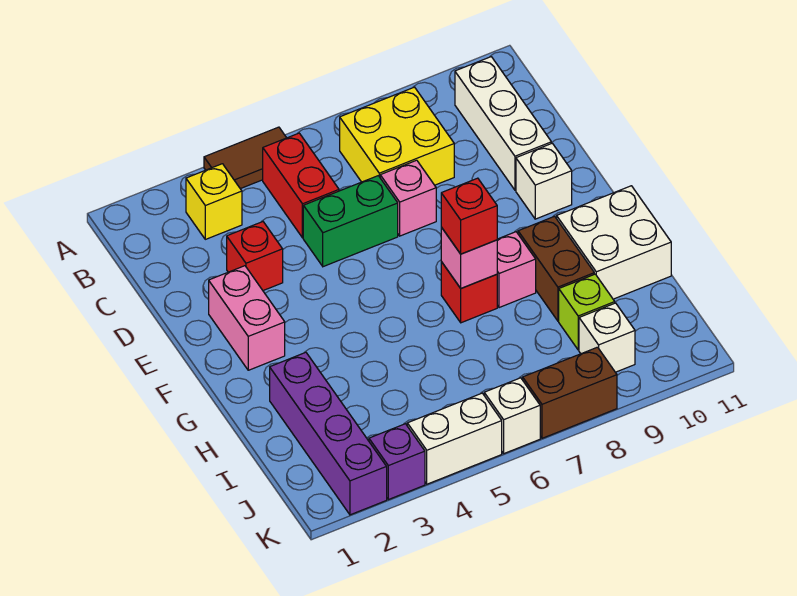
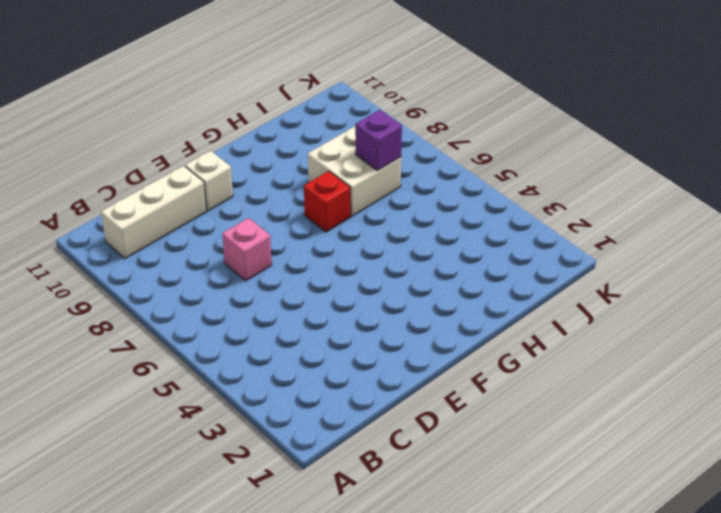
white brick H7:I8 level 1 -> white brick G10:H11 level 1
purple brick I7 level 2 -> purple brick K3 level 1
none -> brown tile A4:A5 level 1
none -> yellow brick B3 level 1
none -> red brick B5:C5 level 1

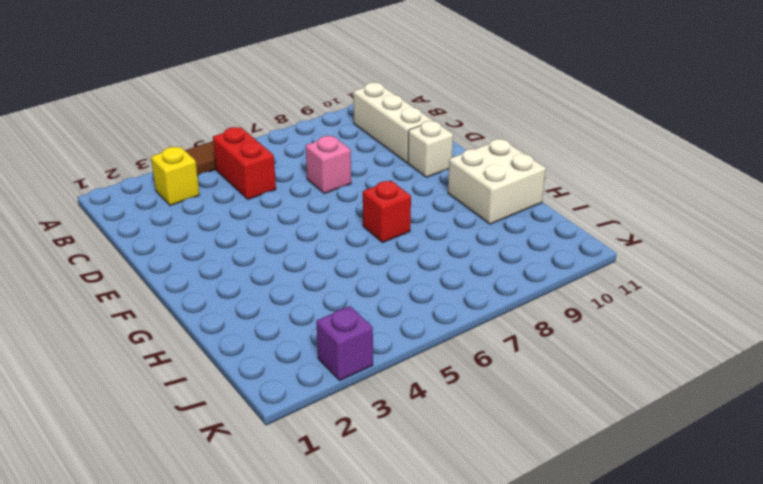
none -> yellow brick B7:C8 level 1
none -> red brick D3 level 1
none -> green brick D5:D6 level 1

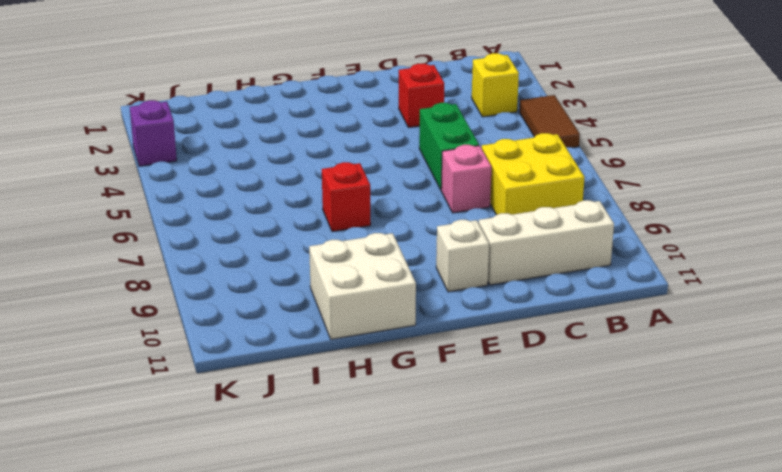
none -> red brick B5:C5 level 1
none -> pink brick E2:F2 level 1
none -> pink brick G8 level 1

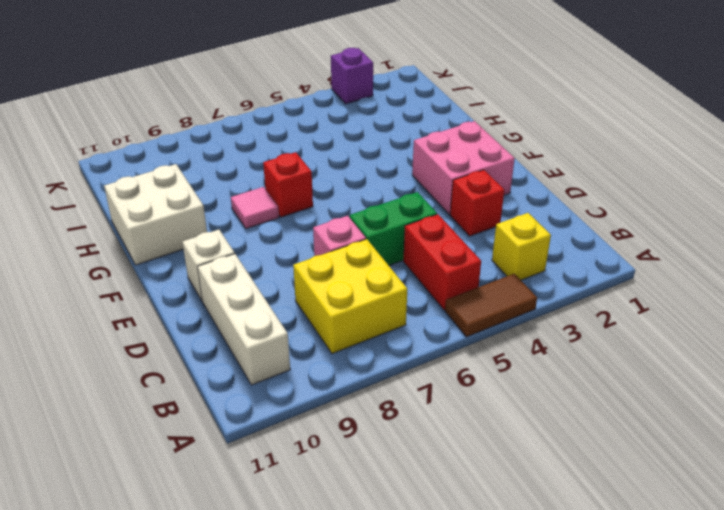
pink brick E2:F3 level 1 -> pink brick E2:F2 level 1
pink tile G8 level 1 -> pink brick G8 level 1
none -> brown brick G9:H9 level 1
none -> purple brick H2:K2 level 1
none -> lime brick I9 level 1

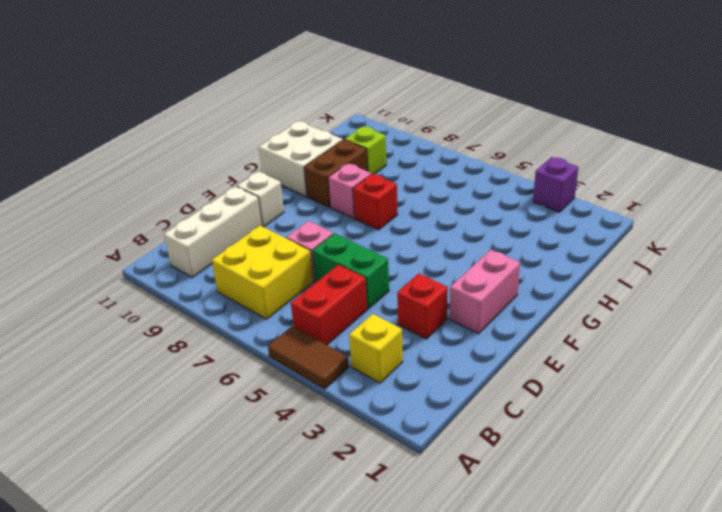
none -> purple brick H2:K2 level 1
none -> white brick J9 level 1
none -> white brick K4:K5 level 1

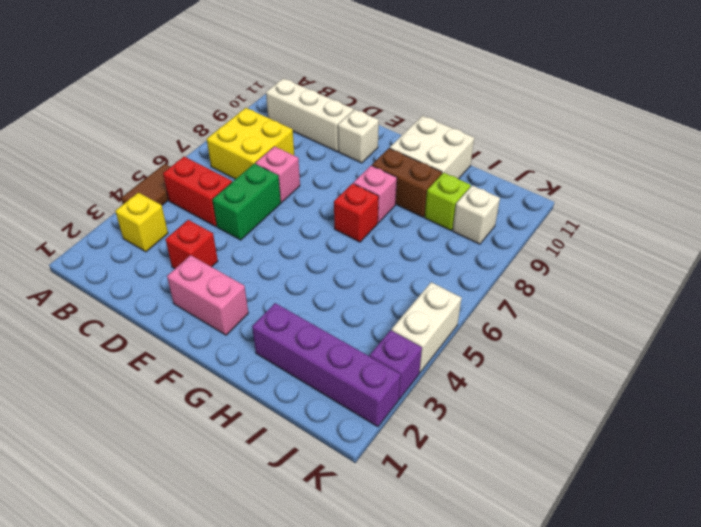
none -> white brick K6 level 1
none -> brown brick K7:K8 level 1
none -> pink brick G7 level 2

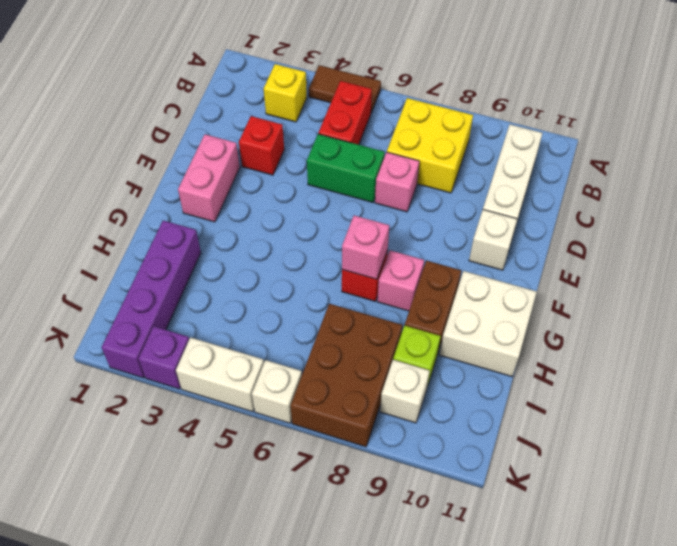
brown brick I7:K8 level 1 -> brown brick K7:K8 level 1
none -> red brick G7 level 3

